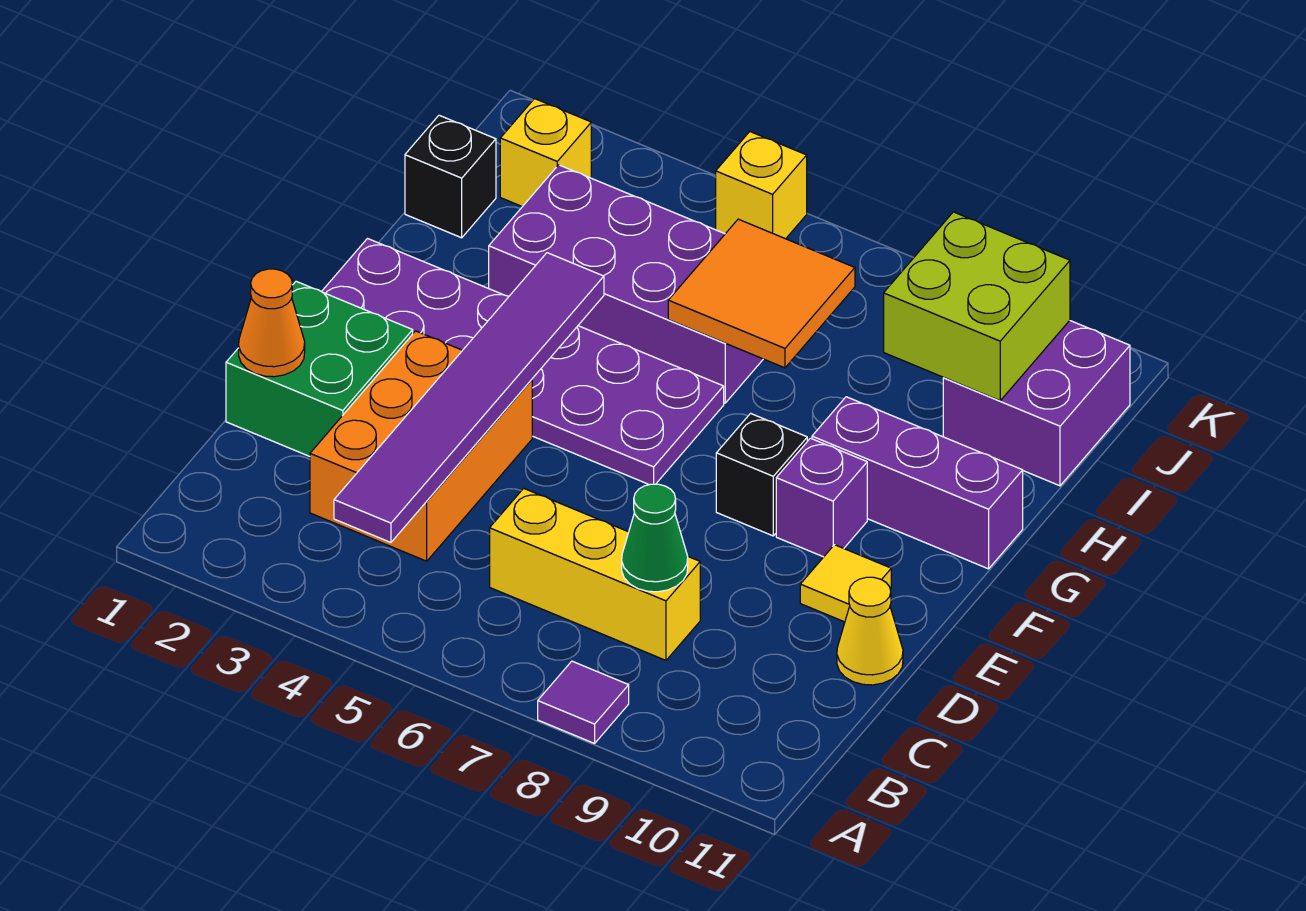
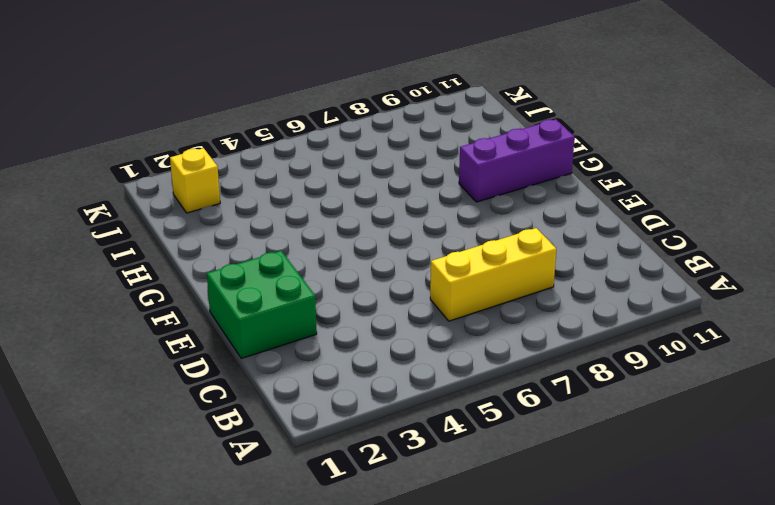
none -> purple tile A8 level 1
none -> orange brick C3:E4 level 1
none -> yellow cone D11 level 1

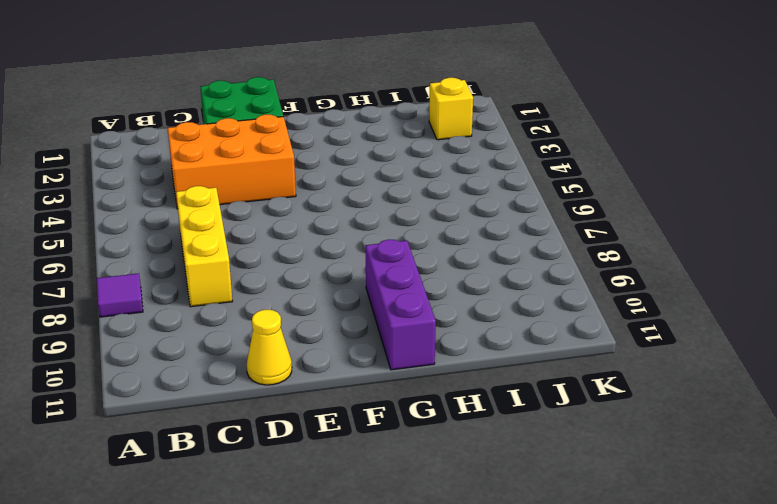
none -> yellow tile E10 level 1
none -> purple plate F1:G6 level 1
none -> black brick F8 level 1

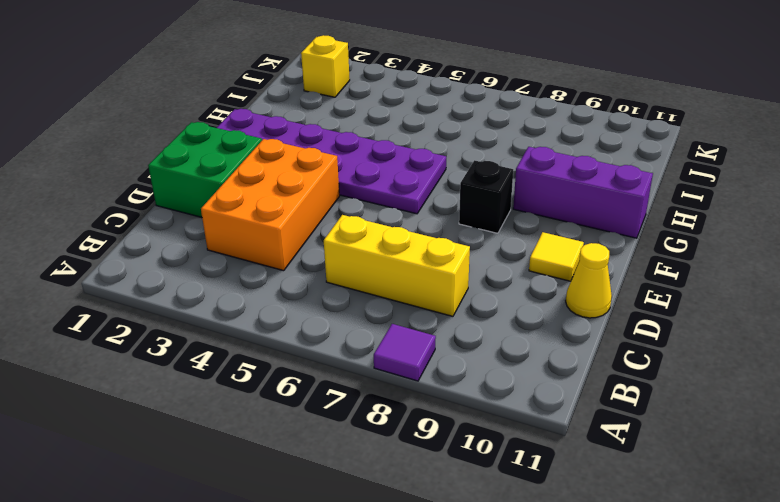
none -> purple brick F9 level 1
none -> purple brick H3:I6 level 1
none -> black brick I1 level 1

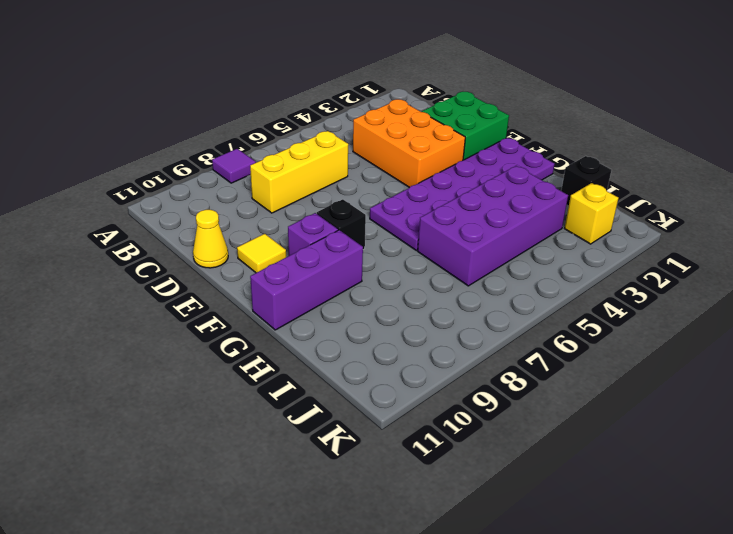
none -> purple brick I10:J11 level 1
none -> yellow brick K5 level 1
none -> purple tile B4:G4 level 2

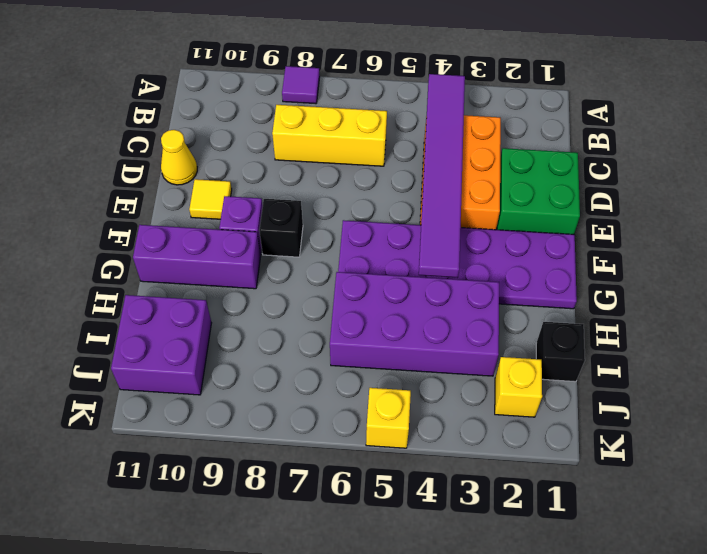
none -> green cone C8 level 2
none -> orange cone D1 level 2
none -> orange tile H6:I7 level 2

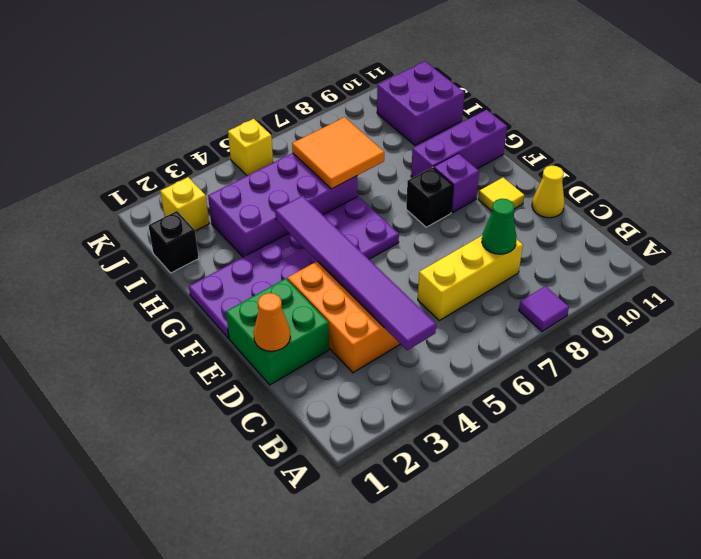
none -> lime brick I9:J10 level 2

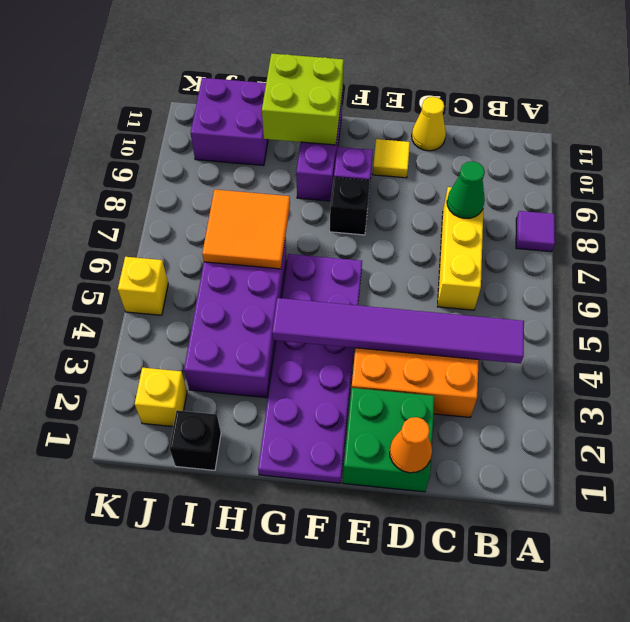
lime brick G10:H11 level 2 -> lime brick I9:J10 level 2

